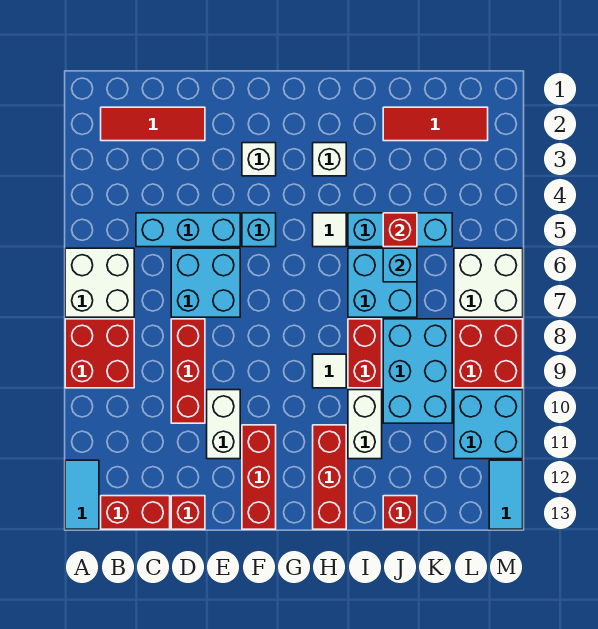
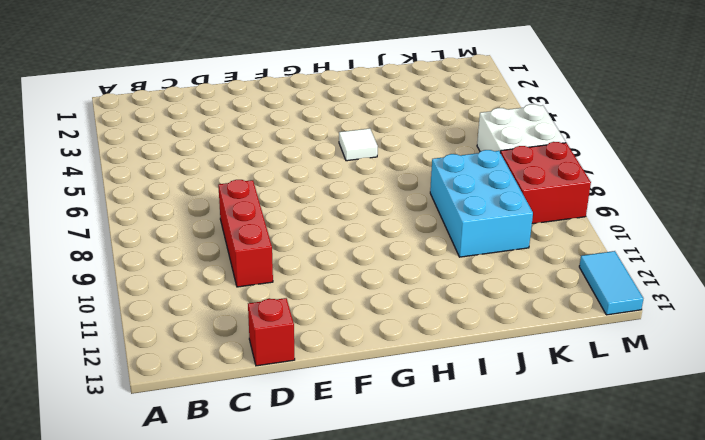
none -> white brick A6:B7 level 1
none -> red brick A8:B9 level 1
none -> cyan tile A12:A13 level 1
none -> red tile B2:D2 level 1

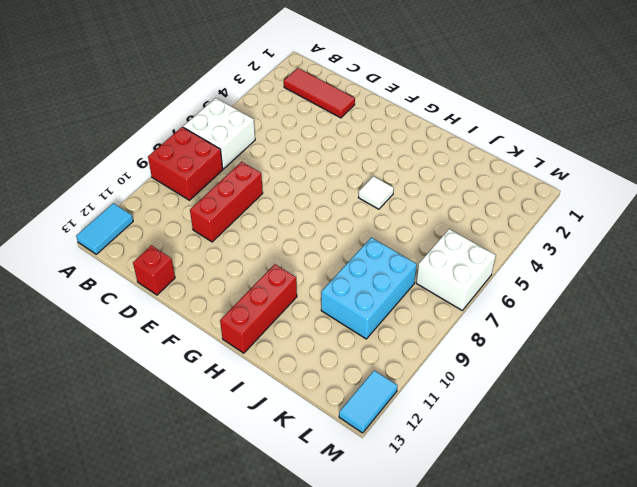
none -> red brick B13:C13 level 1
none -> cyan brick C5:E5 level 1
none -> cyan brick D6:E7 level 1
none -> white brick E10:E11 level 1

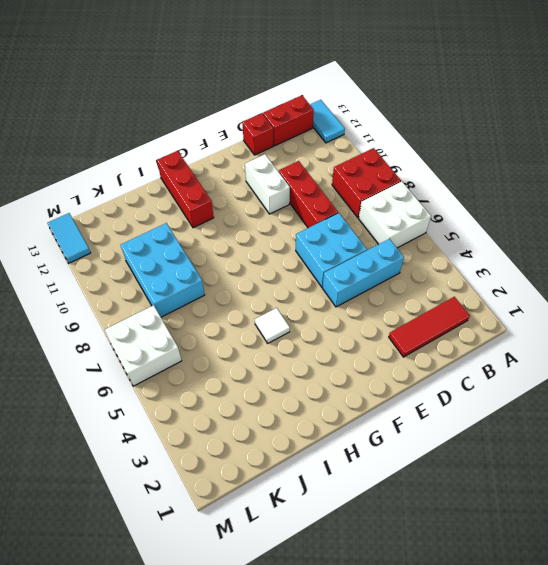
none -> white brick F3 level 1
none -> cyan brick F5 level 1
none -> red brick F11:F13 level 1
none -> white brick H3 level 1

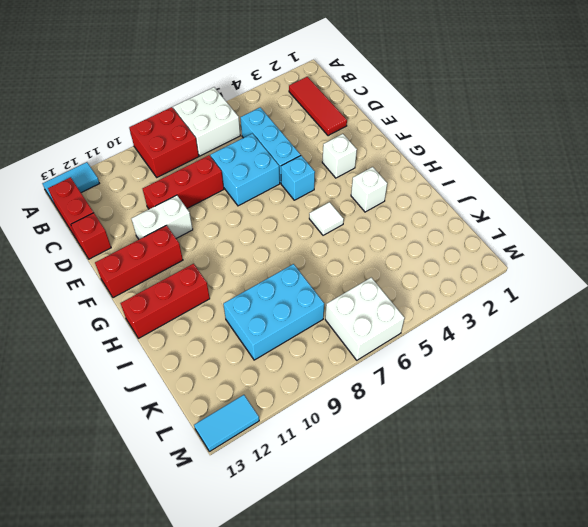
none -> white tile H9 level 1
none -> cyan brick I5:K5 level 1
none -> cyan brick I6:J7 level 1
none -> red brick I8:I9 level 1

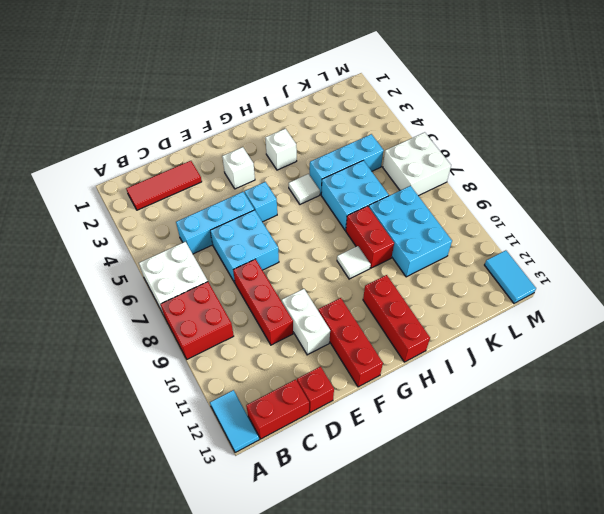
none -> white brick I10:I11 level 1
none -> red tile J2:L2 level 1
none -> red brick J13 level 1
none -> red brick L8:M9 level 1

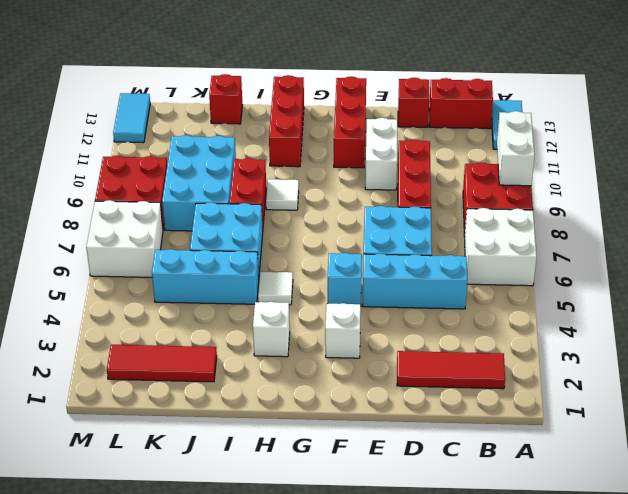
white brick A9:A10 level 2 -> white brick I10:I11 level 1
none -> cyan brick L10:M11 level 1
none -> red brick J5 level 2
none -> cyan brick J6 level 2

